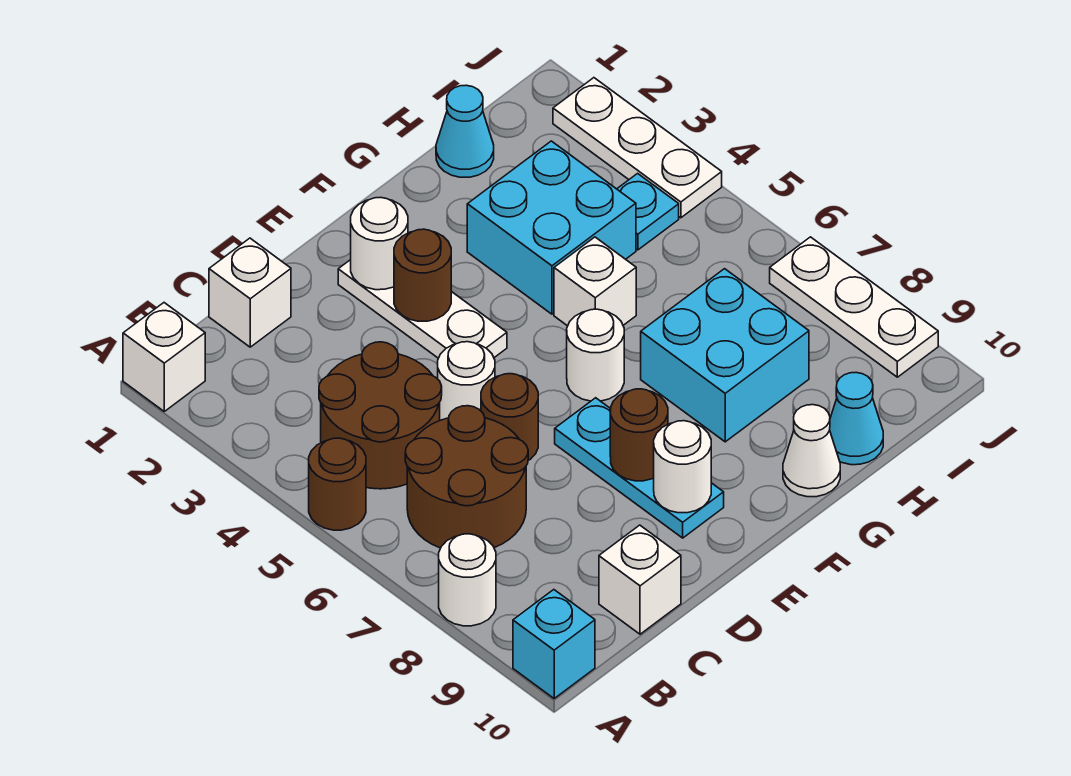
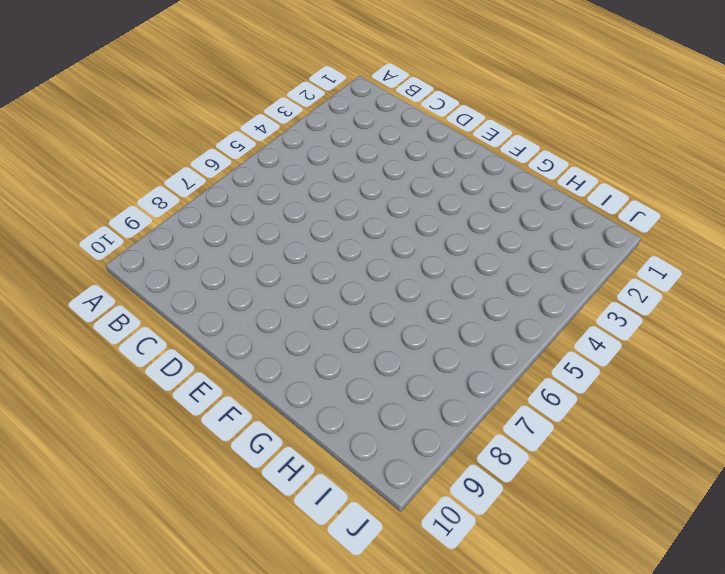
none -> white brick A1 level 1
none -> brown round brick A5 level 1
none -> white round brick A8 level 1

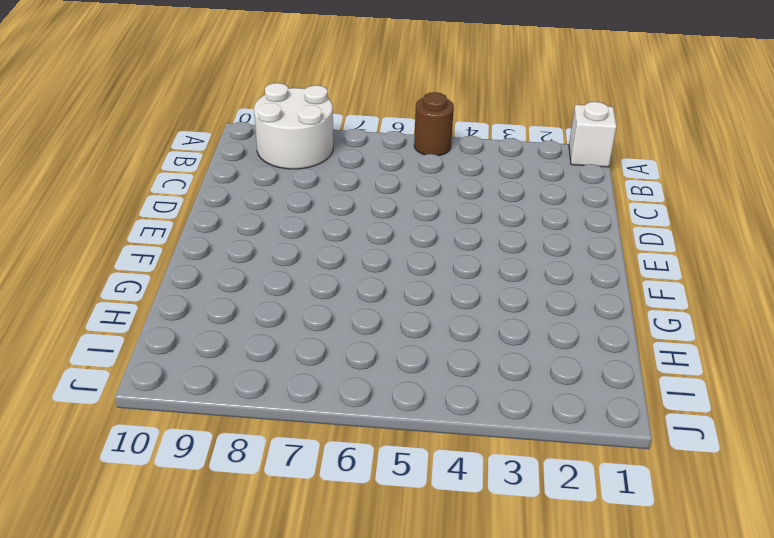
white round brick A8:B9 level 1 -> white round brick A8 level 1
none -> cyan brick A10 level 1
none -> brown round brick B4:C5 level 1
none -> brown round brick B6:C7 level 1

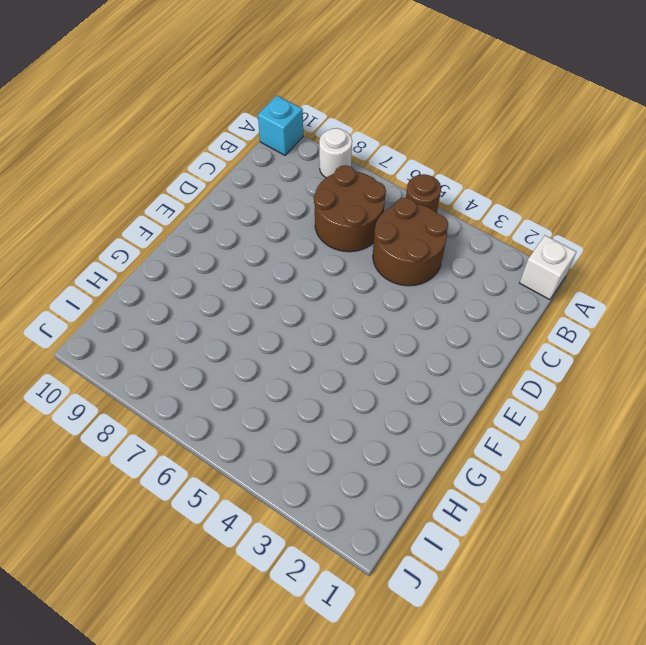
none -> white brick C1 level 1
none -> white brick C10 level 1
none -> white round brick D5 level 1

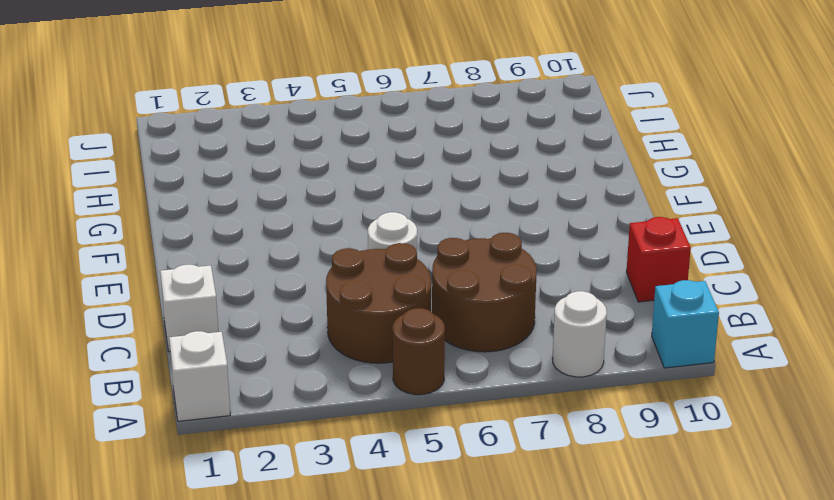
red brick C10 level 1 -> white brick C10 level 1
none -> brown round brick D6 level 1
none -> white plate E2:E4 level 1
none -> cyan plate E7:E9 level 1

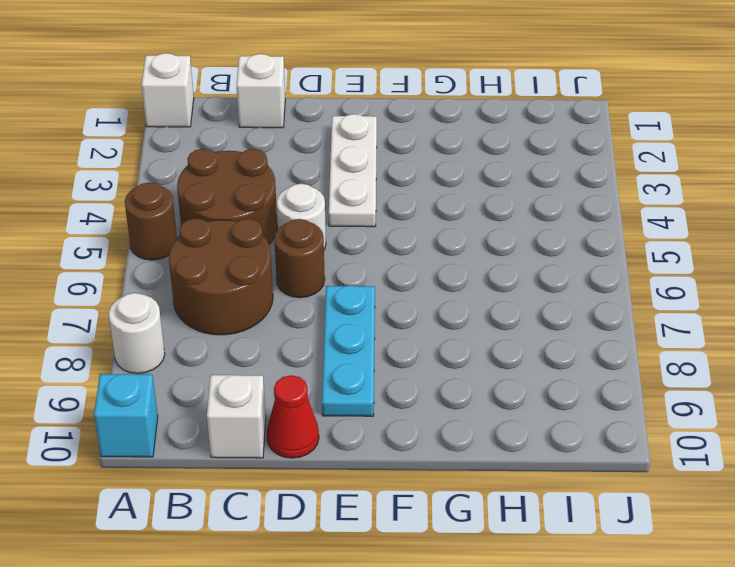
red cone D10 level 1 -> none
none -> white round brick F6 level 1
none -> cyan brick G3:H4 level 1
none -> white brick G5 level 1

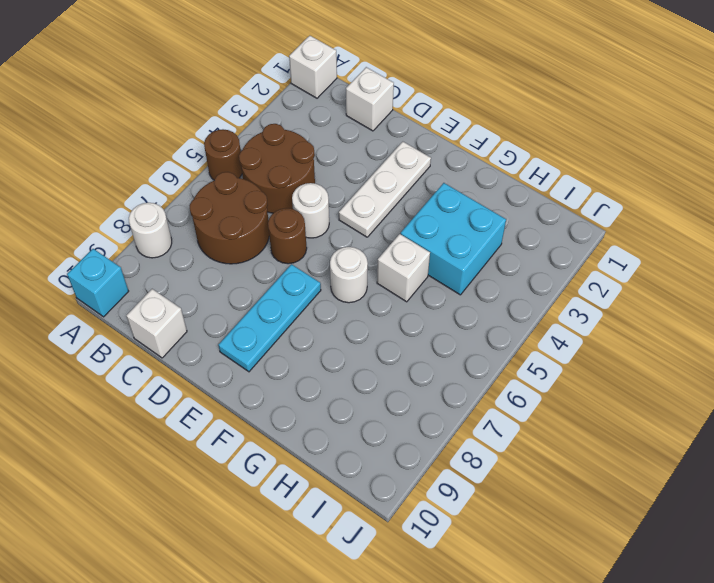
none -> cyan brick G7:H8 level 1
none -> white cone G10 level 1
none -> cyan cone H1 level 1

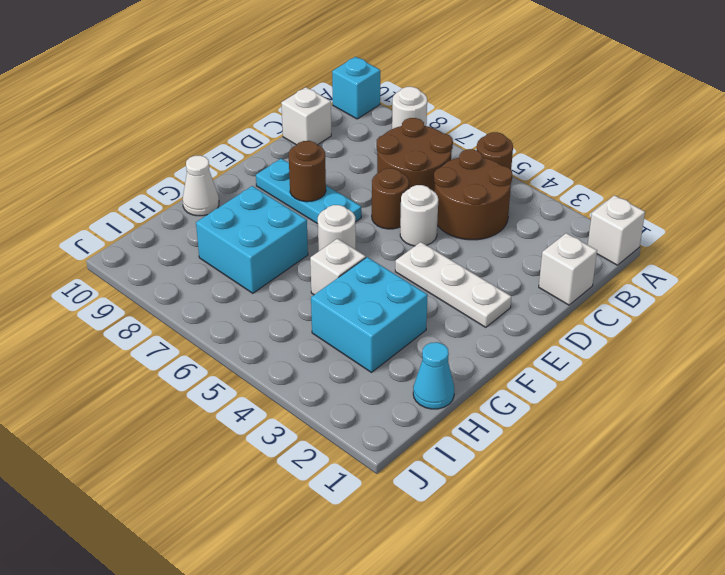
none -> cyan cone H10 level 1
none -> cyan plate I4 level 1
none -> white plate J2:J4 level 1

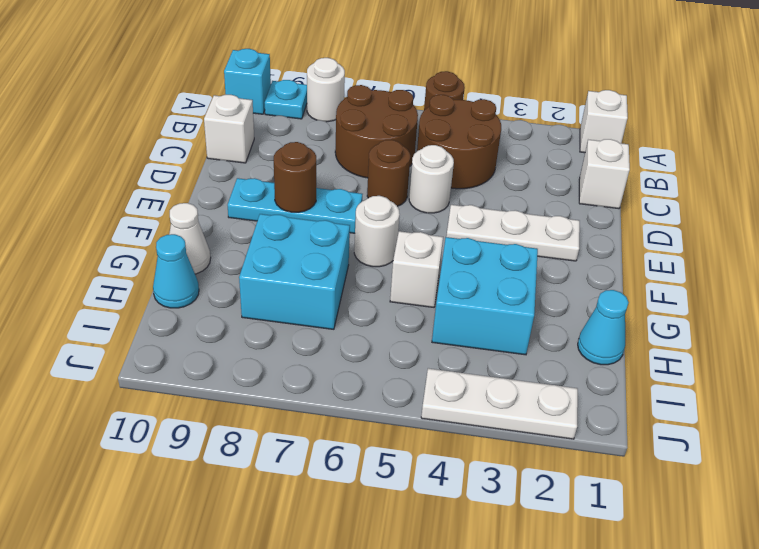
cyan plate A9 level 1 -> cyan plate I4 level 1
none -> white plate J7:J9 level 1
none -> white round brick E2 level 2
none -> brown round brick E3 level 2

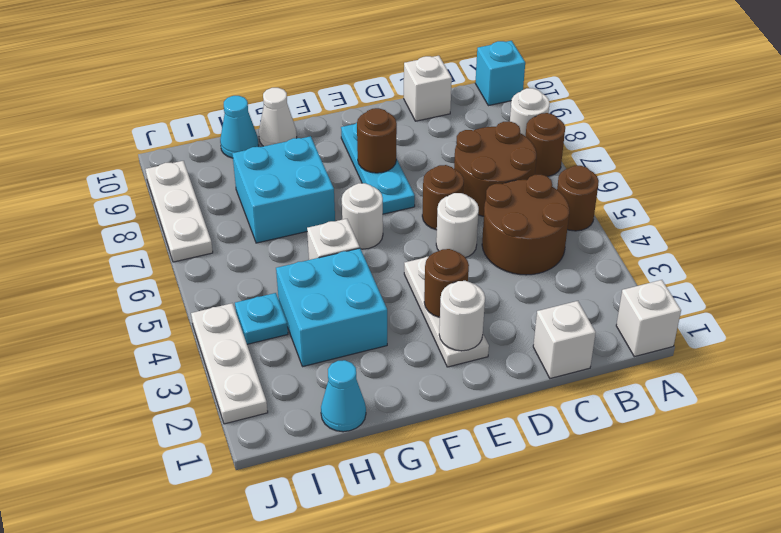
brown round brick A7 level 1 -> none
none -> white round brick E9 level 2

